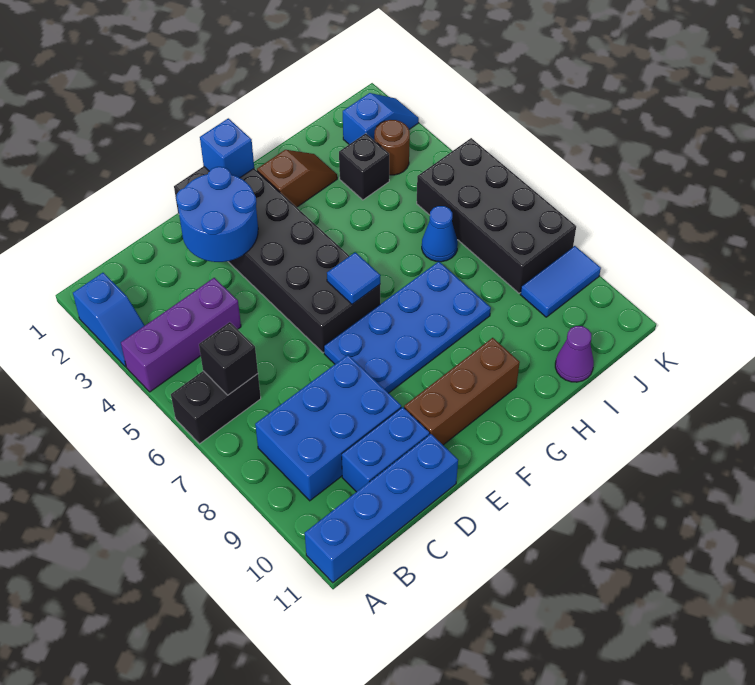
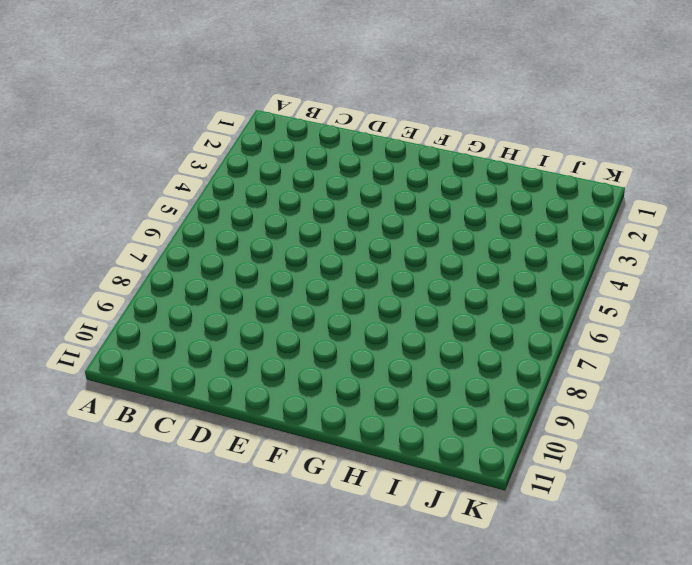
none -> blue slope A2:A3 level 1 top 2
none -> purple brick A4:C4 level 1
none -> black brick A6:B6 level 1

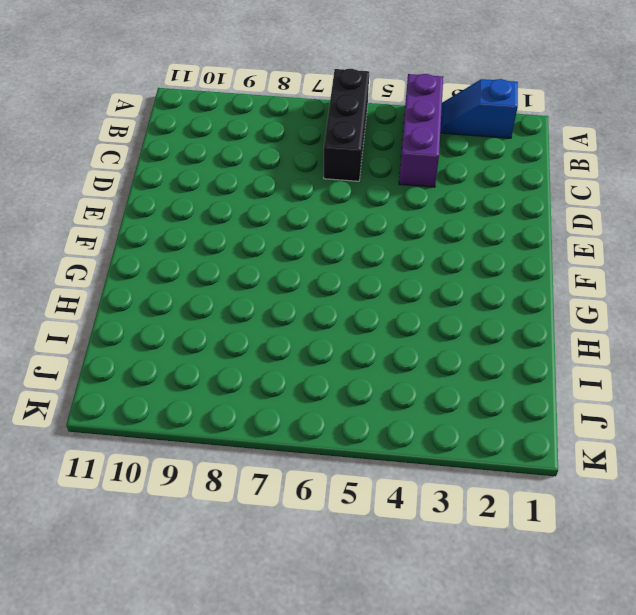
black brick A6:C6 level 1 -> black brick A6:B6 level 1
none -> blue brick A11:D11 level 1
none -> blue brick B8:D9 level 1
none -> blue brick C10:D10 level 1

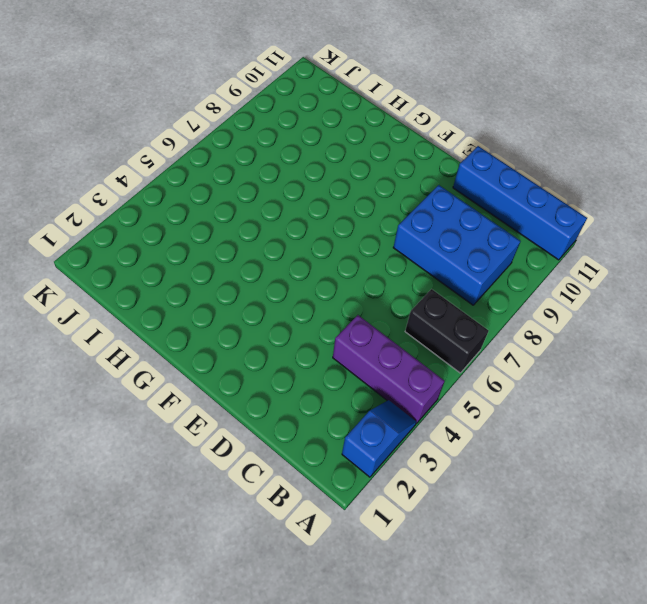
none -> blue brick C10:D10 level 1
none -> black brick E1:F6 level 1
none -> blue plate E7:H8 level 1

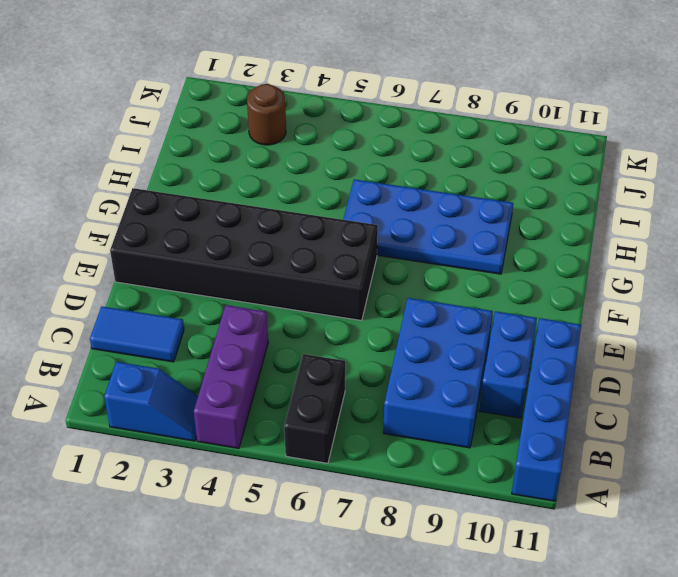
blue tile C1:C2 level 1 -> blue tile J9:K9 level 1
blue plate G6:H9 level 1 -> blue plate E7:H8 level 1
none -> brown brick E10:G10 level 1
none -> brown slope G2:H2 level 1 top G
none -> black brick I3 level 1

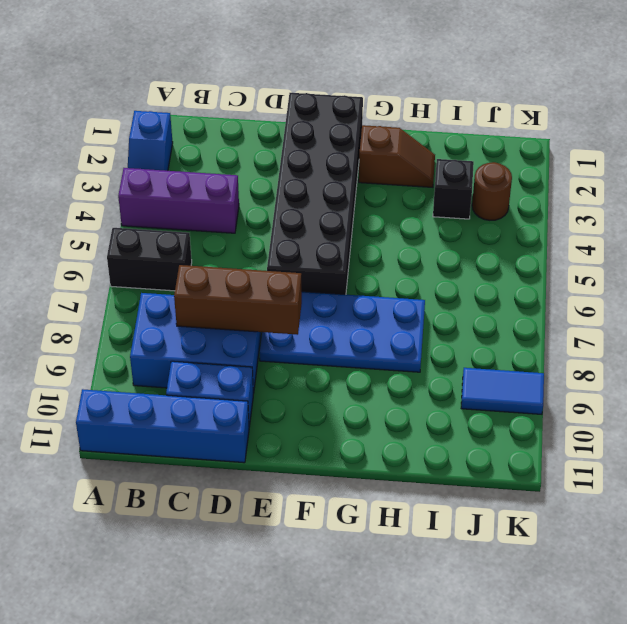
brown brick C8:E8 level 2 -> brown brick E10:G10 level 1
none -> blue cone I6 level 1
none -> purple cone I11 level 1
none -> blue slope J2:K2 level 1 top J

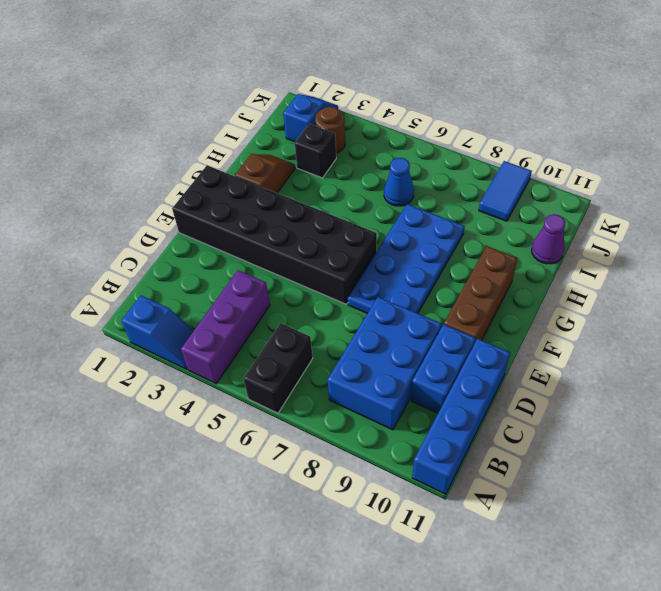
none -> black brick J5:K8 level 1
none -> black brick B6 level 2
none -> blue round brick D2:E3 level 2

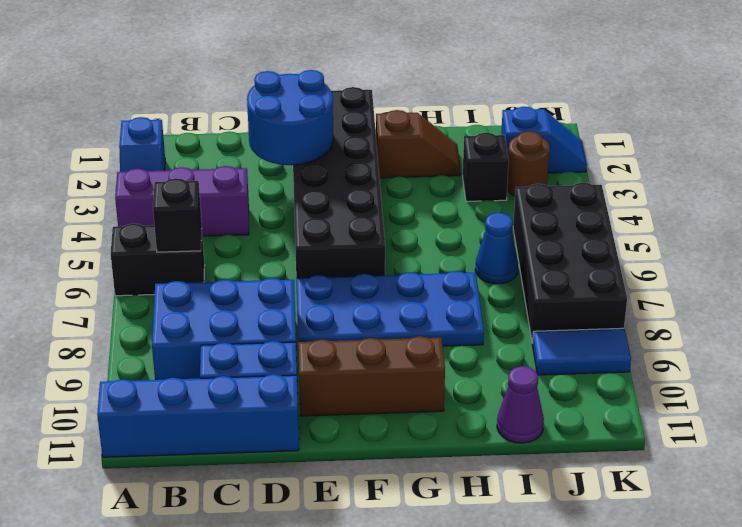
none -> blue brick F1 level 2
none -> blue tile F6 level 2

